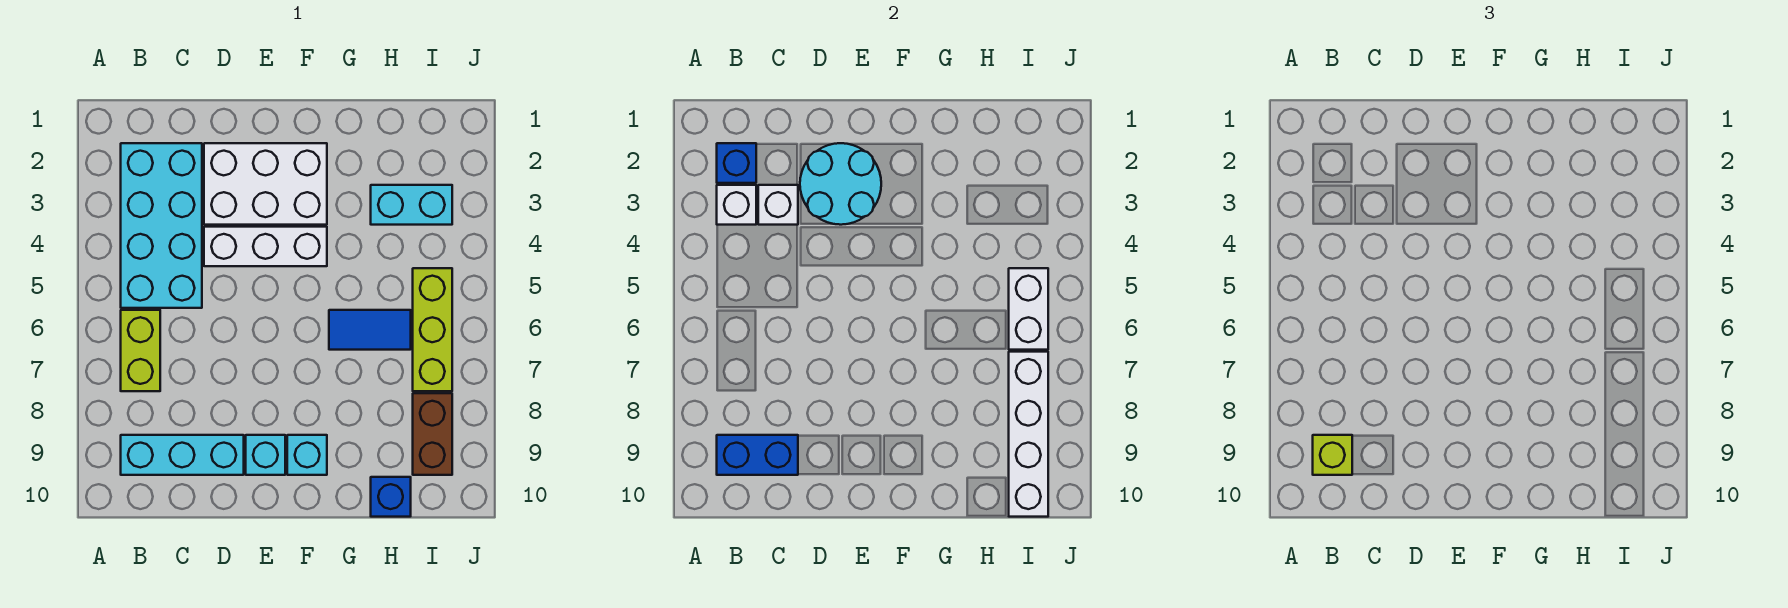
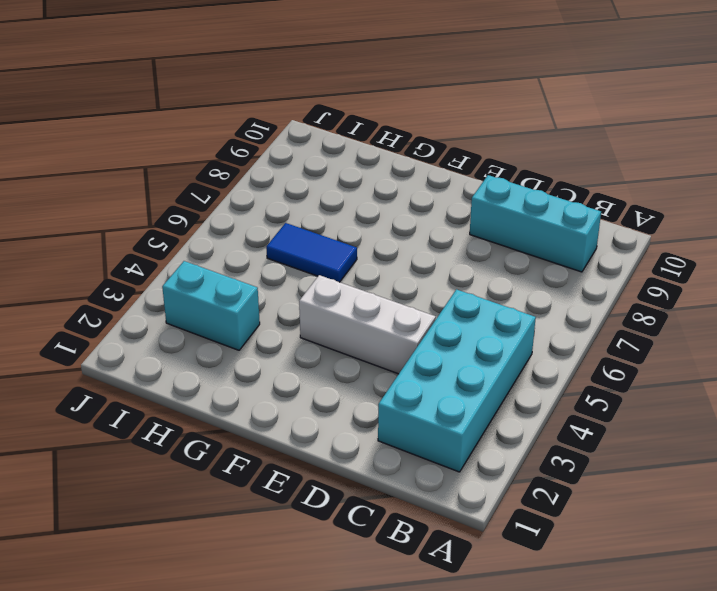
none -> lime brick B6:B7 level 1
none -> white brick D2:F3 level 1
none -> cyan brick E9 level 1

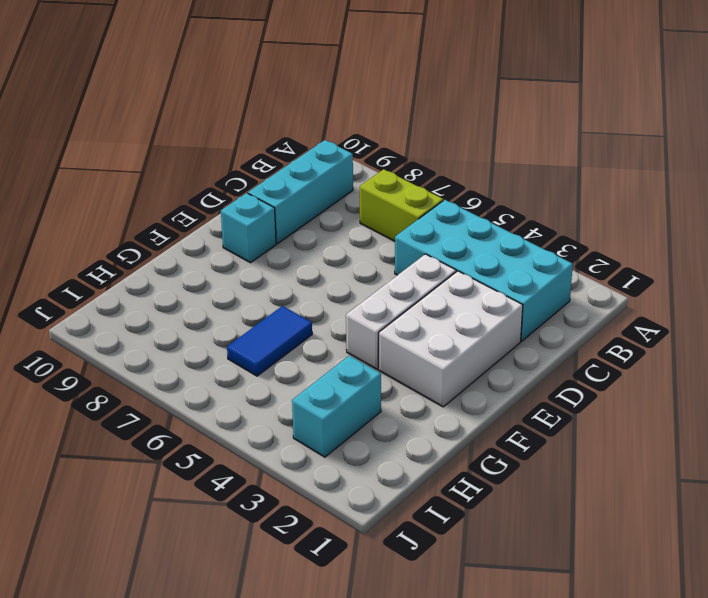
none -> cyan brick F9 level 1
none -> blue brick H10 level 1
none -> lime brick I5:I7 level 1

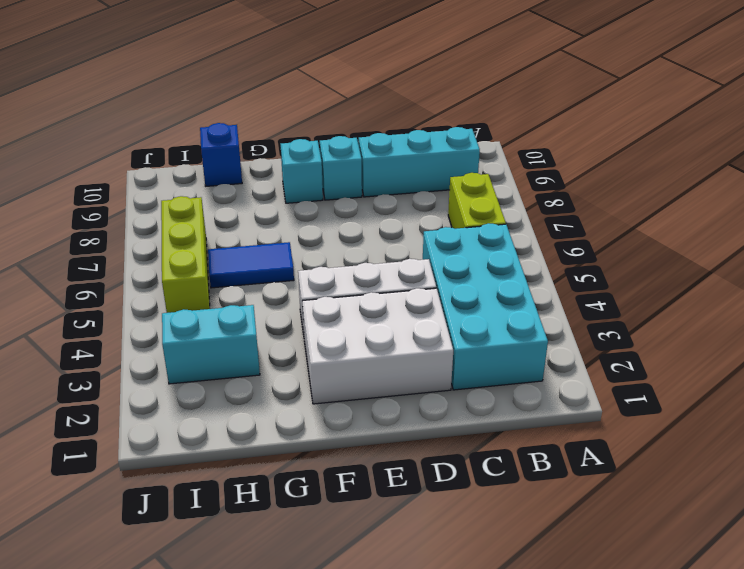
none -> brown brick I8:I9 level 1
none -> blue brick B2 level 2
none -> white brick B3 level 2

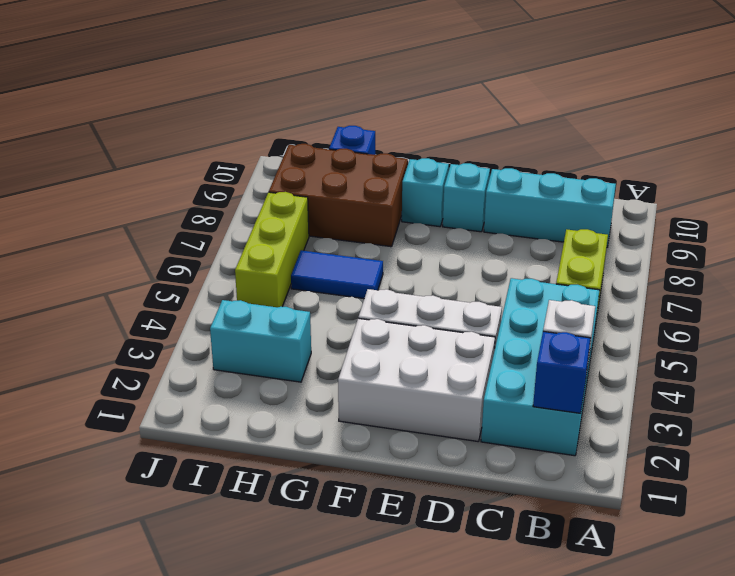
brown brick G8:I9 level 1 -> brown brick I8:I9 level 1
none -> blue brick B9:C9 level 2
none -> white brick C3 level 2
none -> cyan round brick D2:E3 level 2

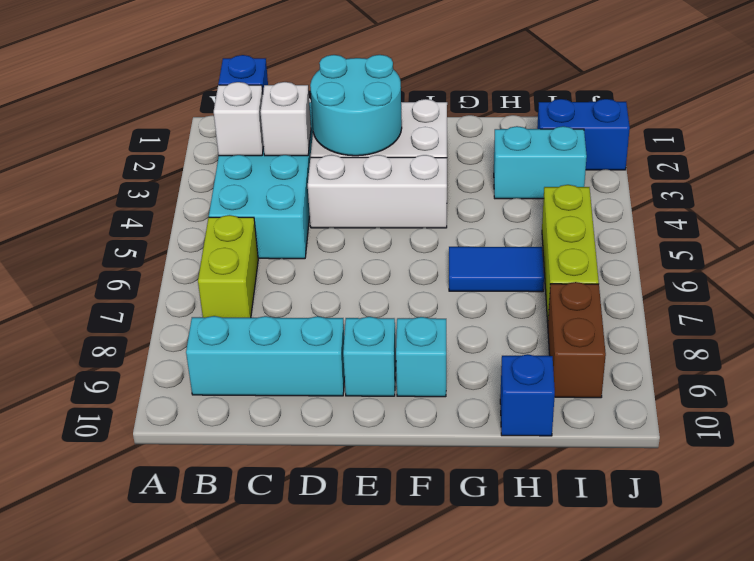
blue brick I2:J2 level 1 -> blue brick B9:C9 level 2
none -> white brick I5:I6 level 2
none -> white brick I7:I10 level 2
none -> lime brick B9 level 3

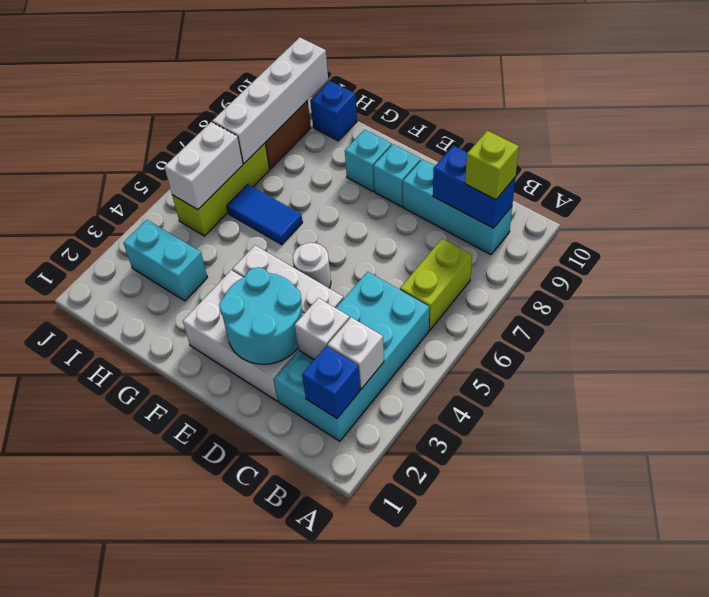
white round brick E5 level 1 -> none

